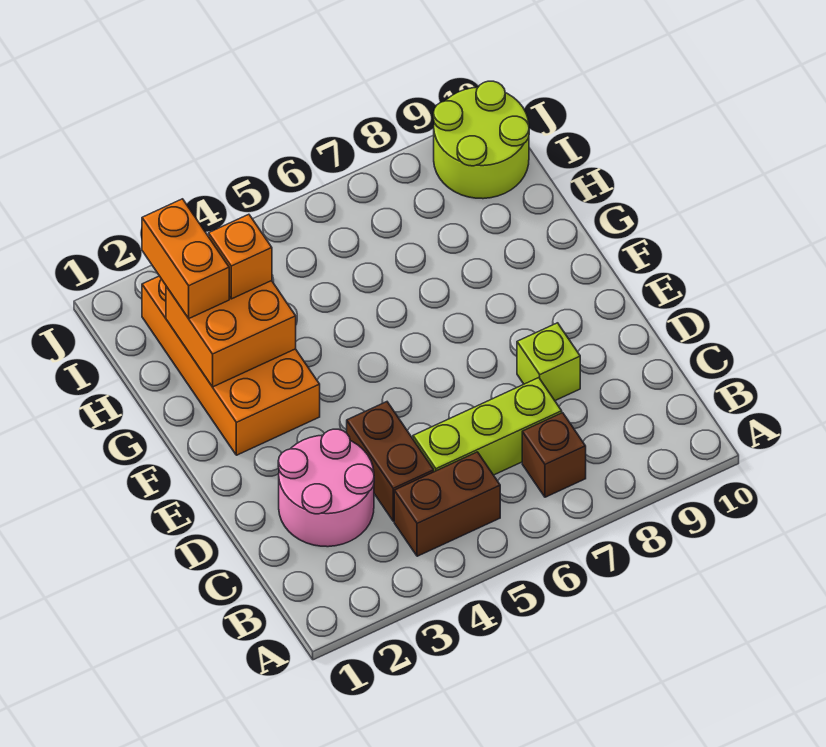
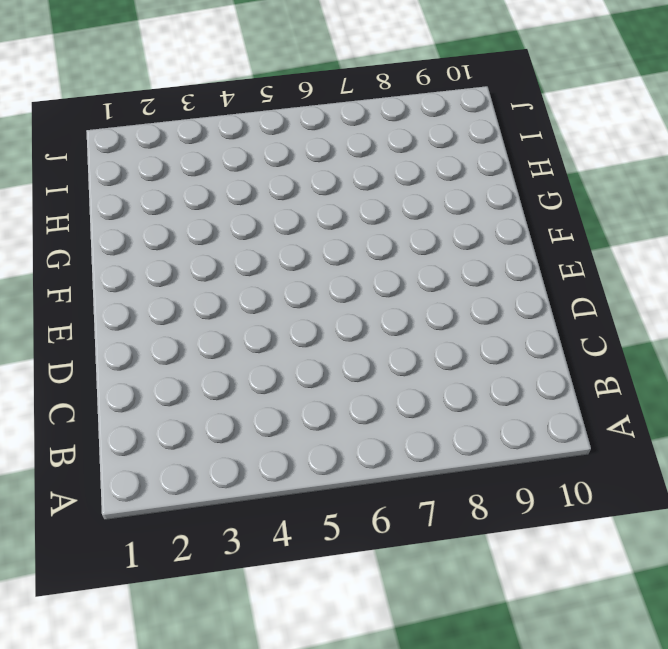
none -> brown brick B4:B5 level 1
none -> brown brick B7 level 1

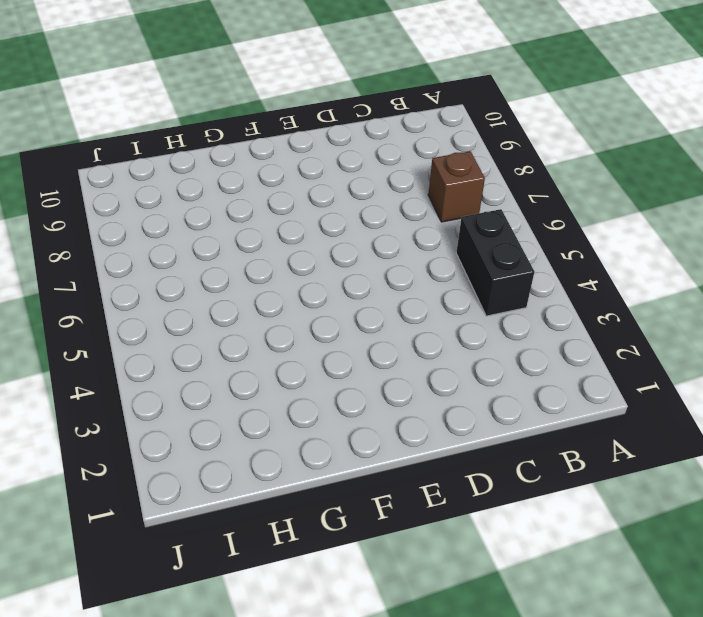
black brick B4:B5 level 1 -> brown brick B4:B5 level 1
none -> pink round brick C2:D3 level 1
none -> brown brick C4:D4 level 1

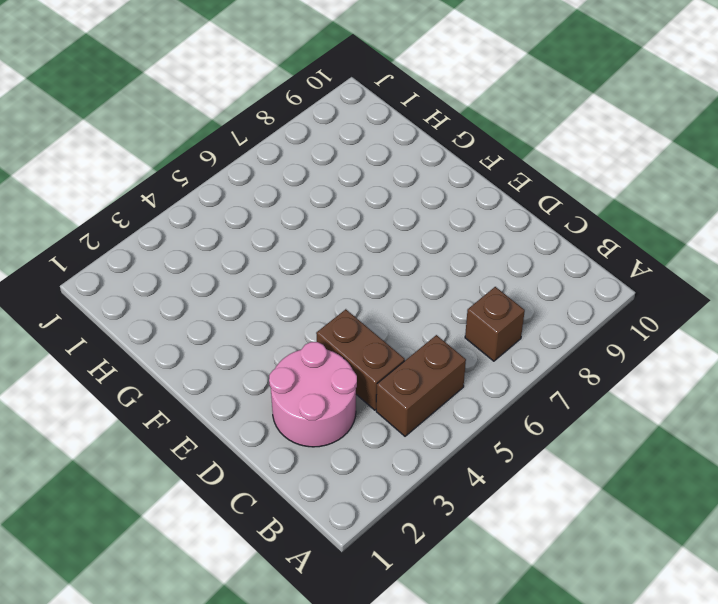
none -> lime brick C5:C7 level 1
none -> lime brick D8 level 1

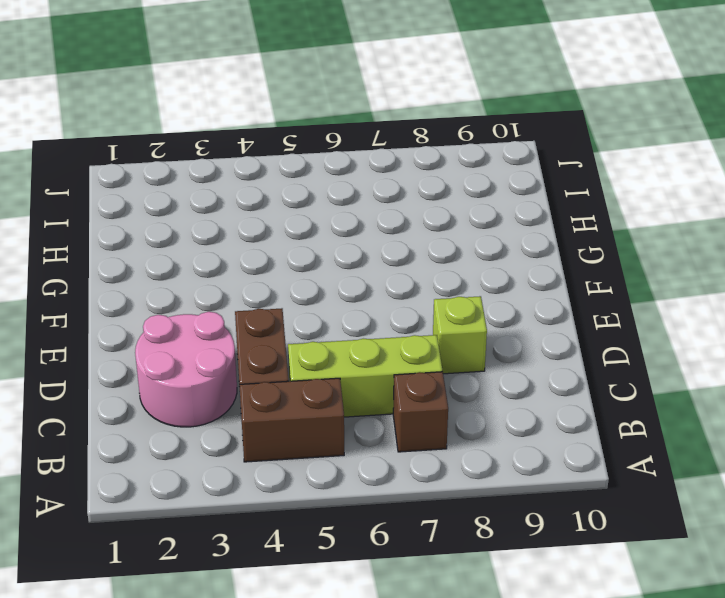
none -> orange brick F2:I3 level 1
none -> lime round brick I9:J10 level 1

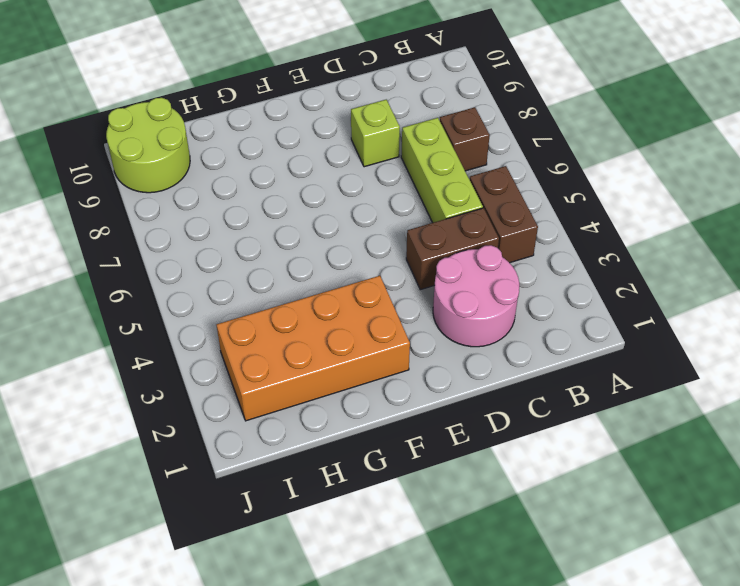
none -> orange brick G2:H3 level 2
none -> orange brick H2:I2 level 3

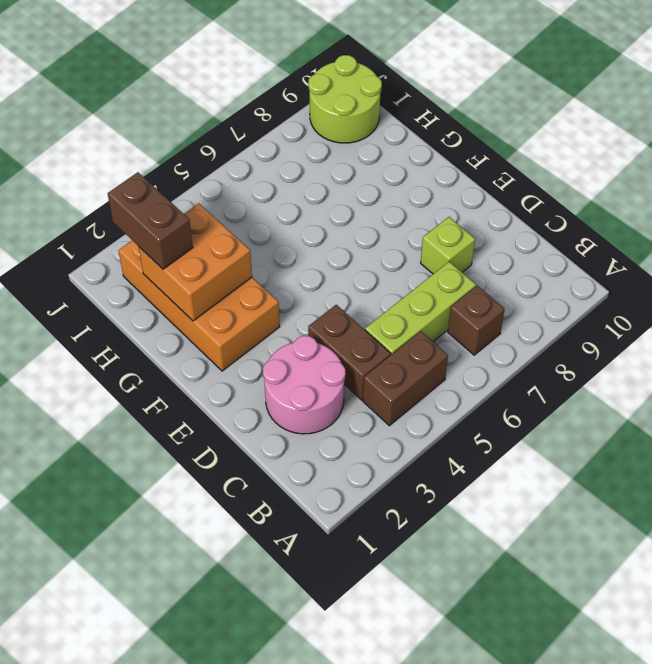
brown brick H2:I2 level 3 -> orange brick H2:I2 level 3
none -> orange brick H3 level 3

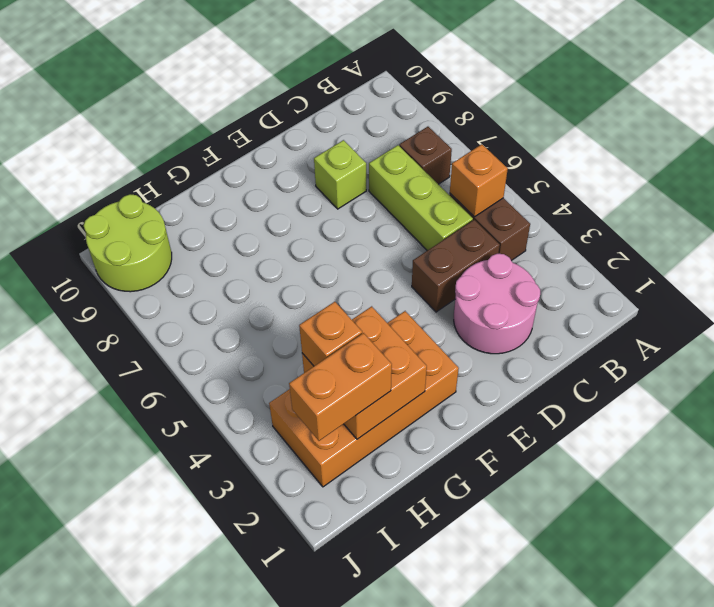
orange brick B5 level 2 -> none

